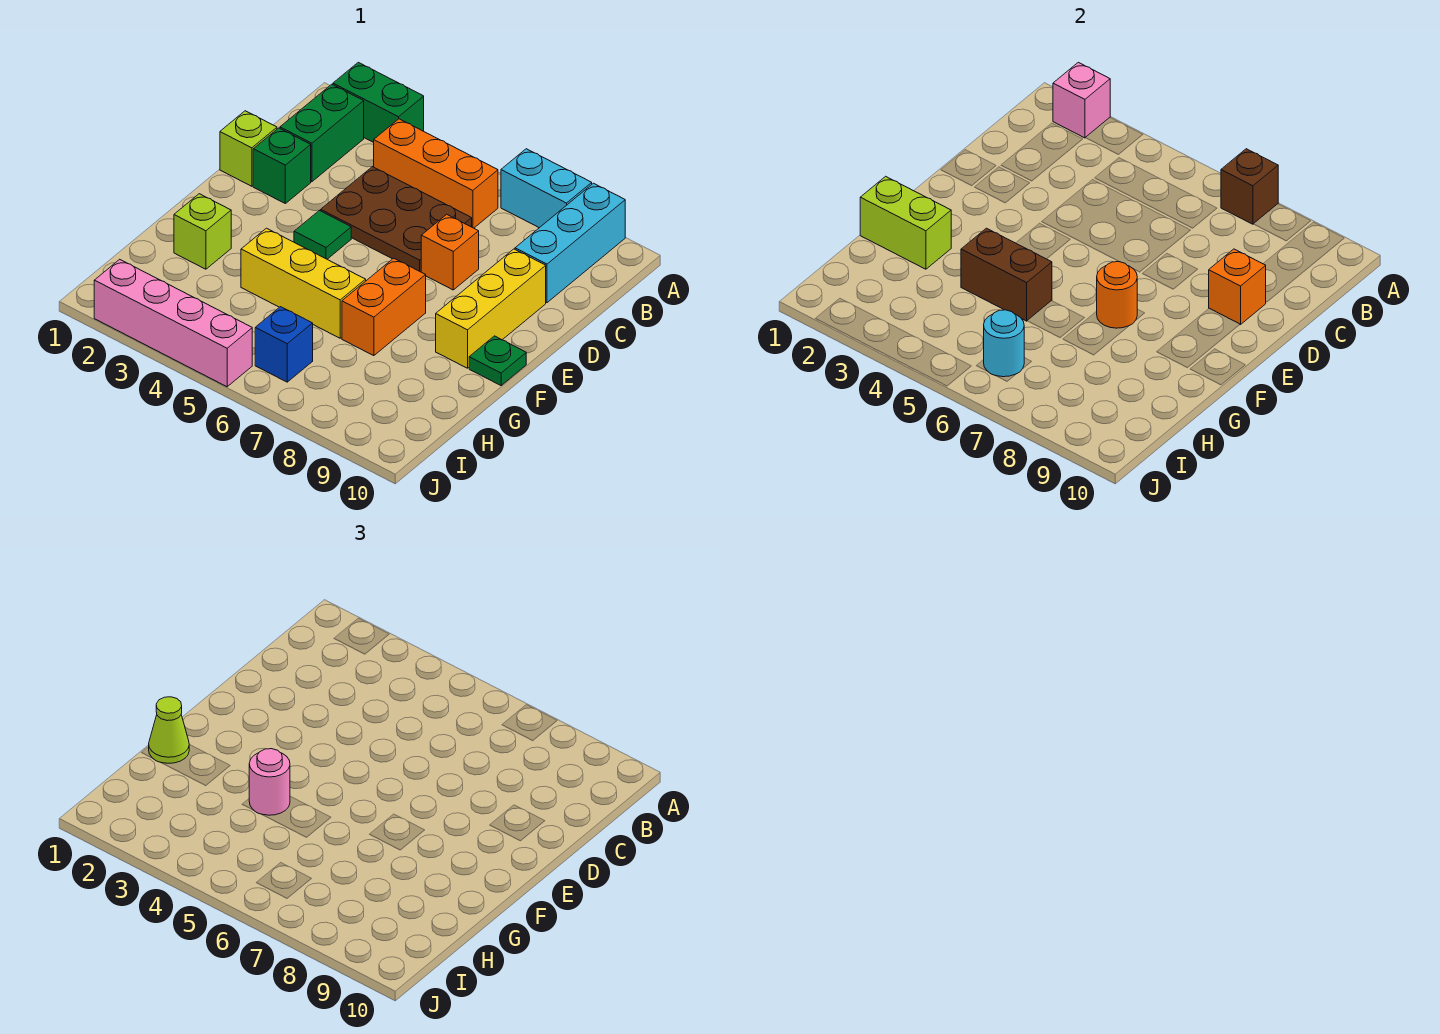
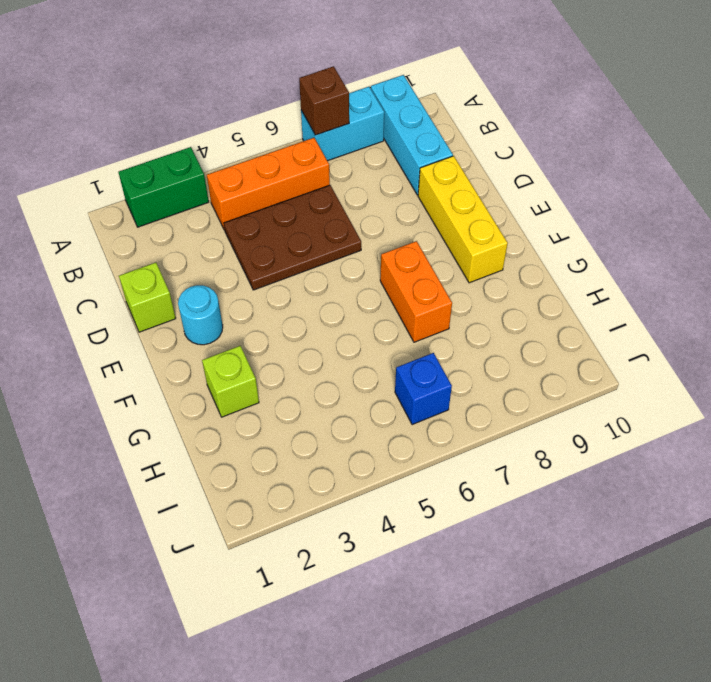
cyan round brick E2 level 1 -> cyan round brick I6 level 2
none -> green brick B2:C2 level 1
none -> green brick D2 level 1
none -> orange brick D7 level 1

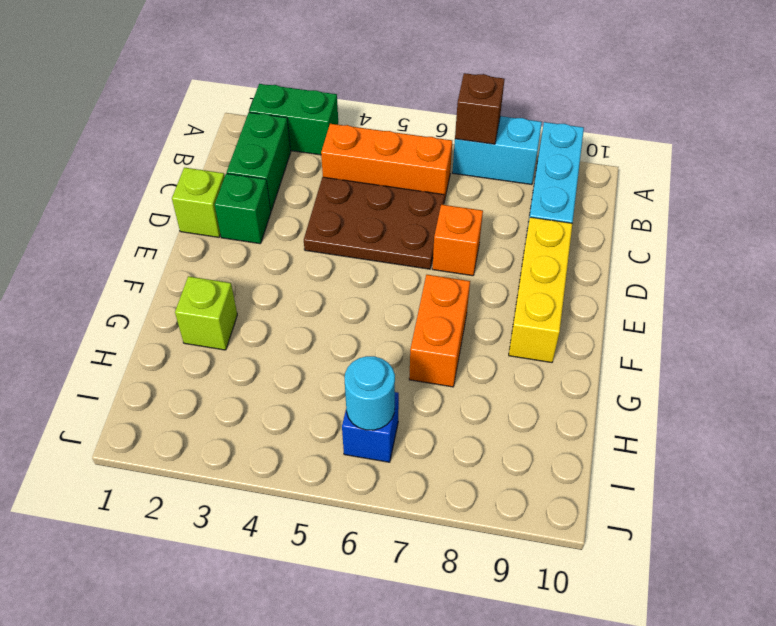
none -> green tile E4 level 1
none -> green plate F10 level 1
none -> yellow brick G4:G6 level 1

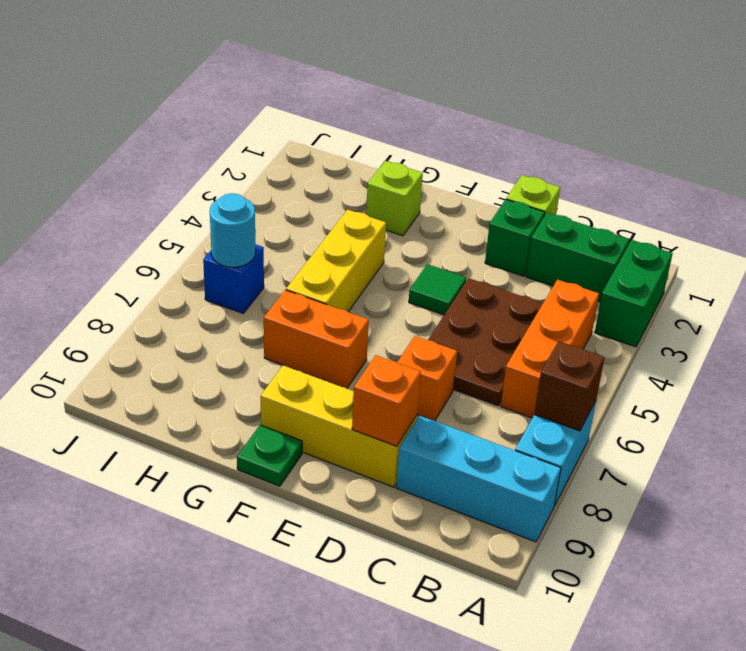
none -> pink brick J2:J5 level 1
none -> pink brick A2 level 2
none -> orange round brick F7 level 2

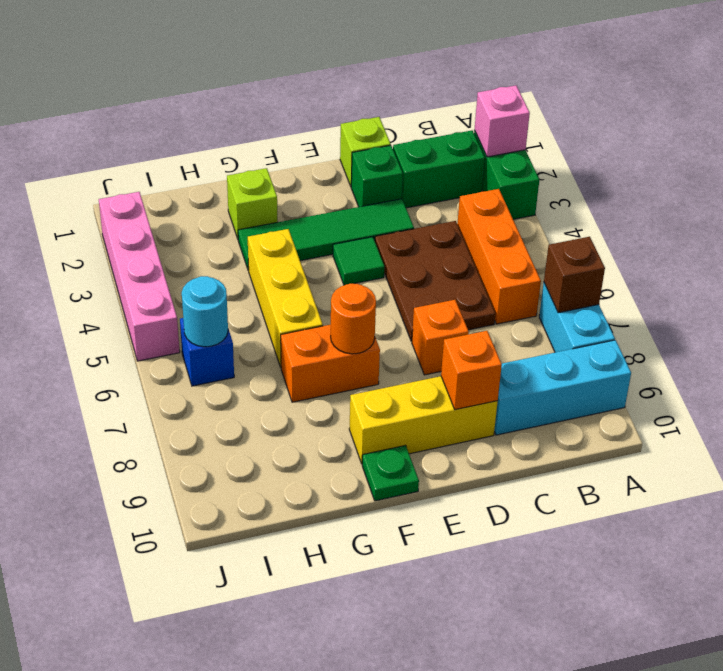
green tile D3:G3 level 1 -> none
none -> lime brick G1:G2 level 2
none -> brown brick G4:G5 level 2
none -> lime cone G1 level 3

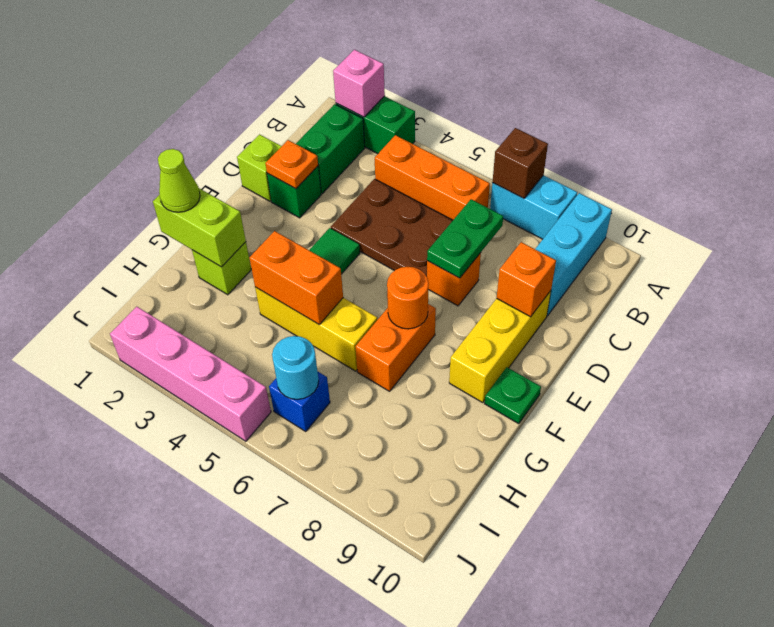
green plate C7:D7 level 2 -> none
orange plate D2 level 2 -> none
orange brick G4:G5 level 2 -> brown brick G4:G5 level 2
none -> pink round brick G4 level 3

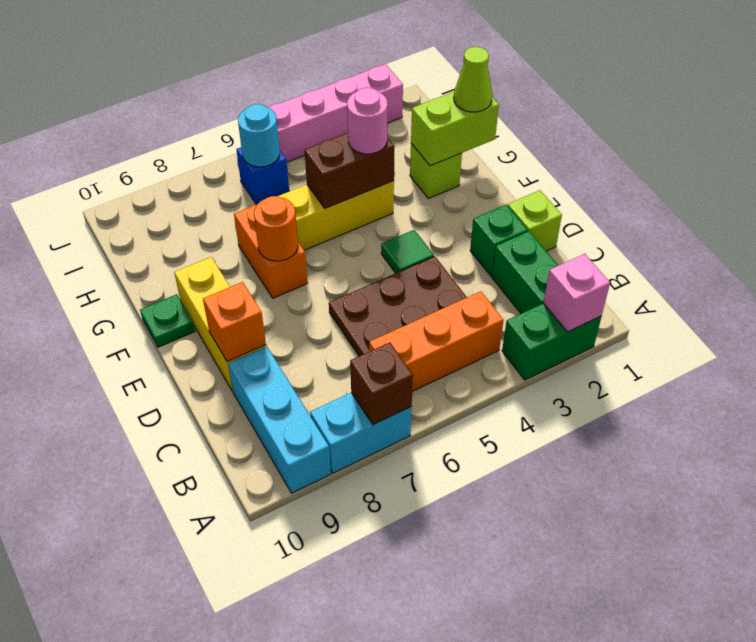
none -> orange brick D7 level 1

